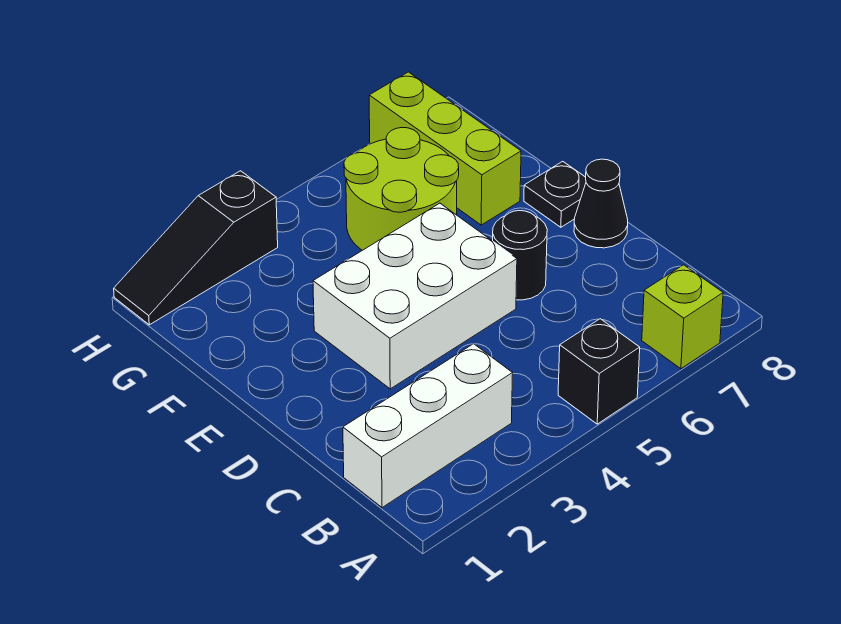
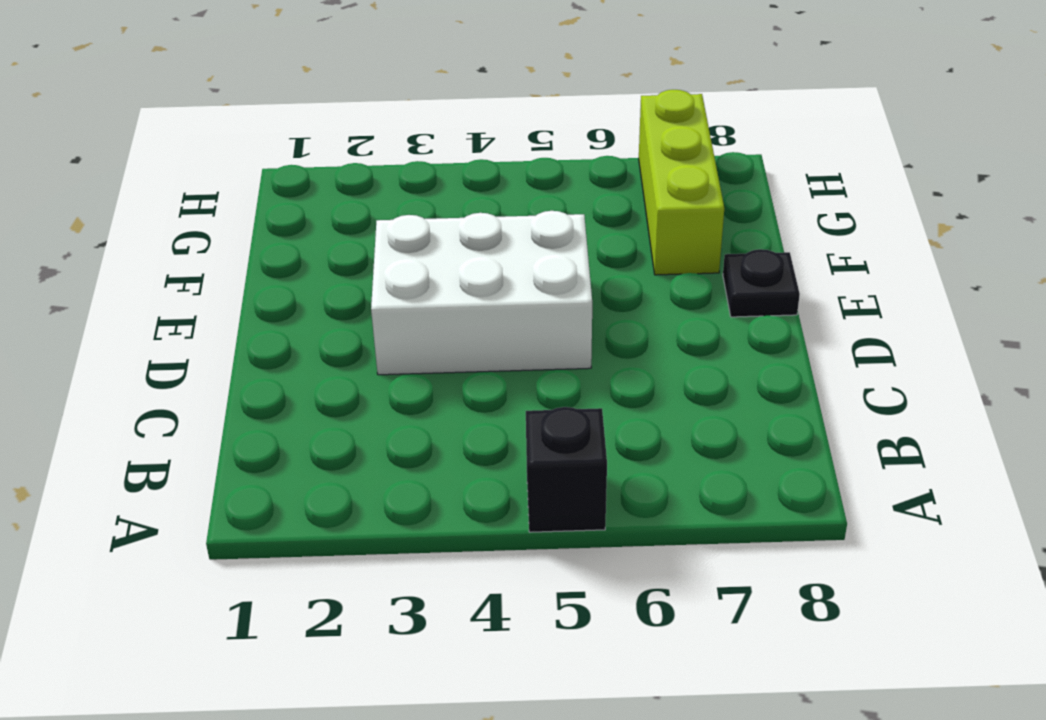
none -> lime brick A7 level 1
none -> white brick B1:B3 level 1

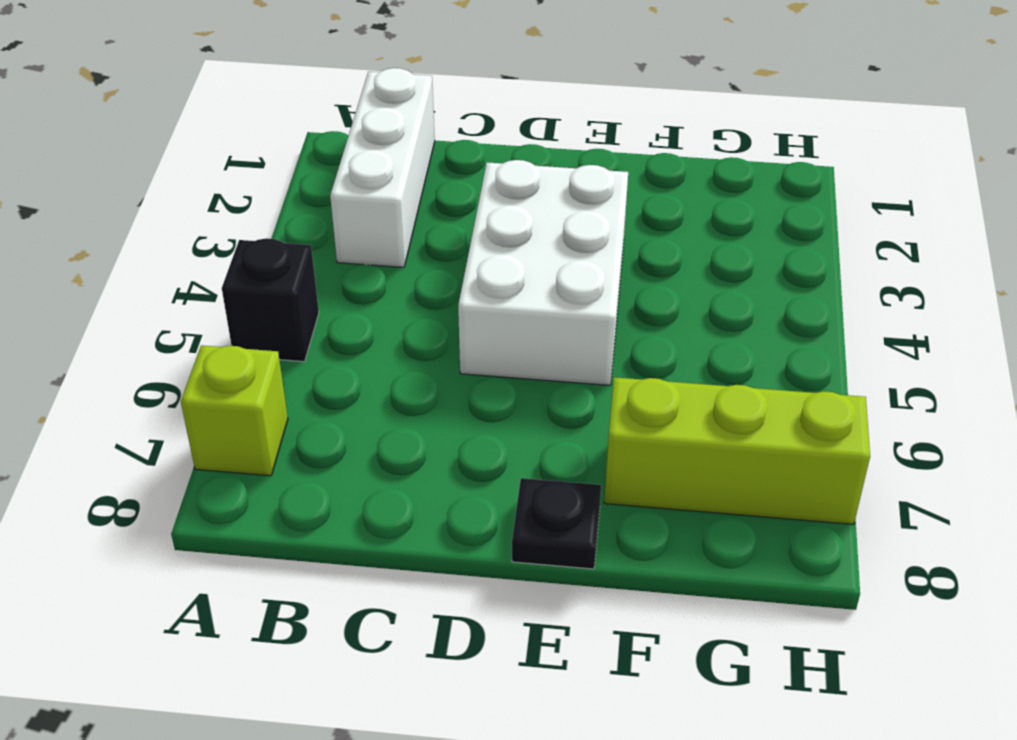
none -> black round brick D6 level 1
none -> black cone D8 level 1

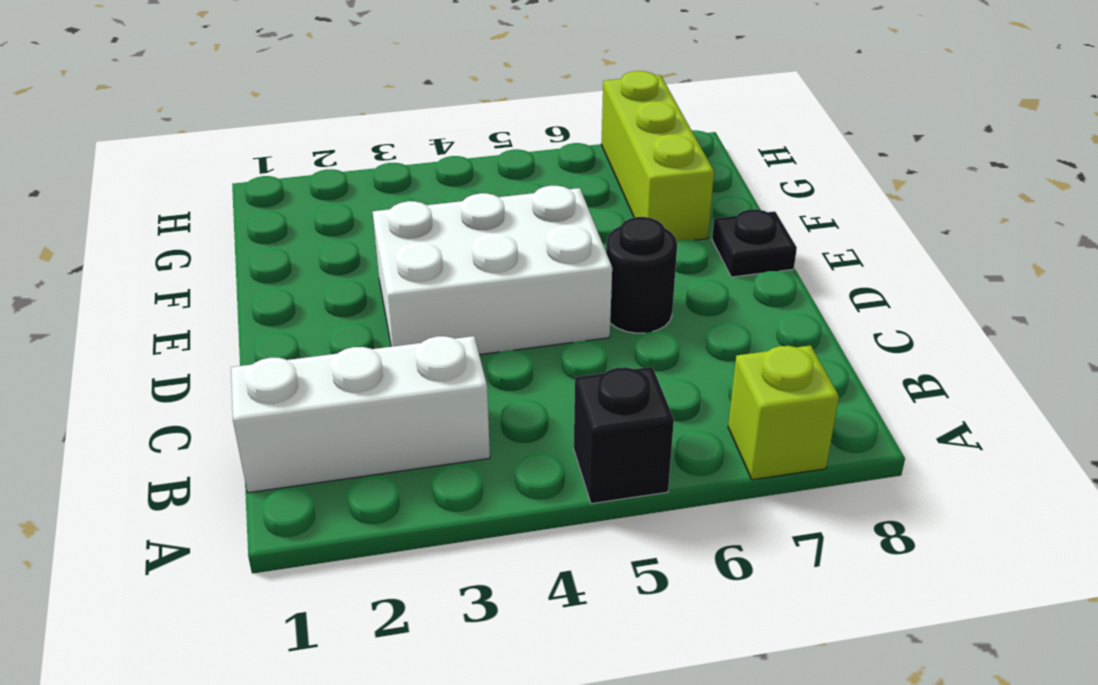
none -> black cone D8 level 1
none -> lime round brick F5:G6 level 1

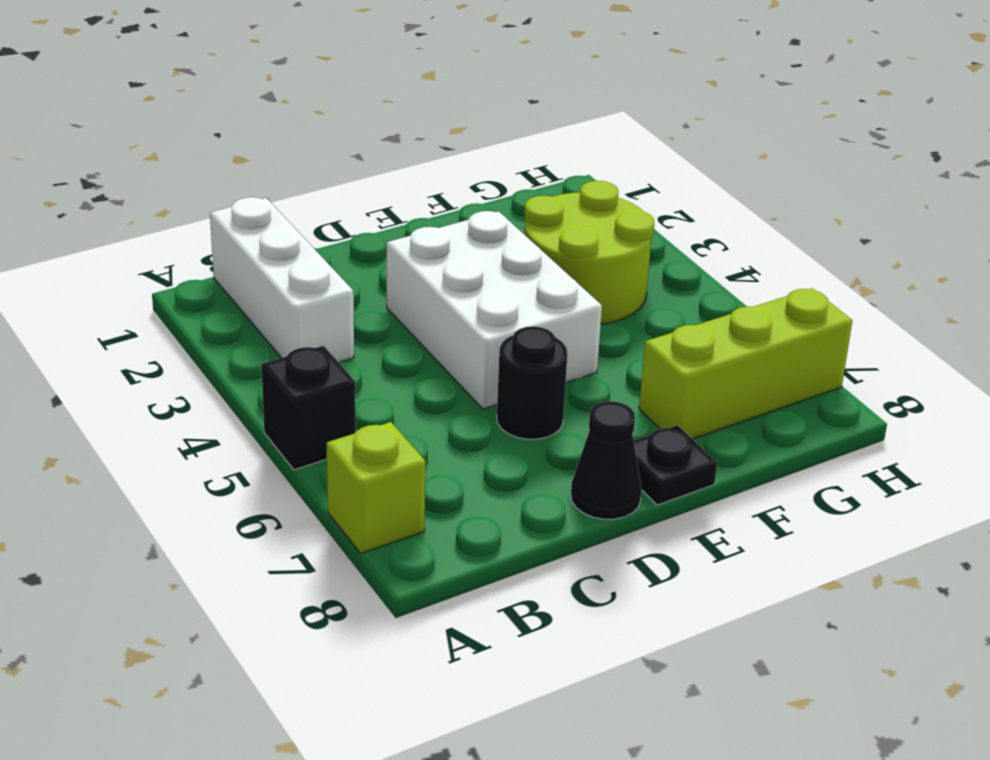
lime round brick F3:G4 level 1 -> lime round brick F5:G6 level 1
none -> black slope H1:H3 level 1 top 3

